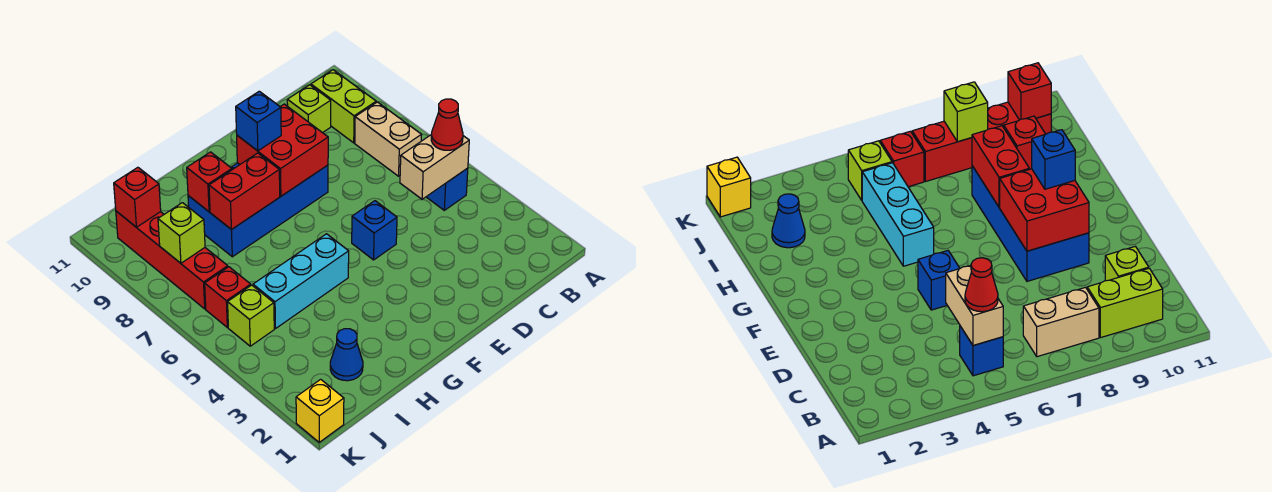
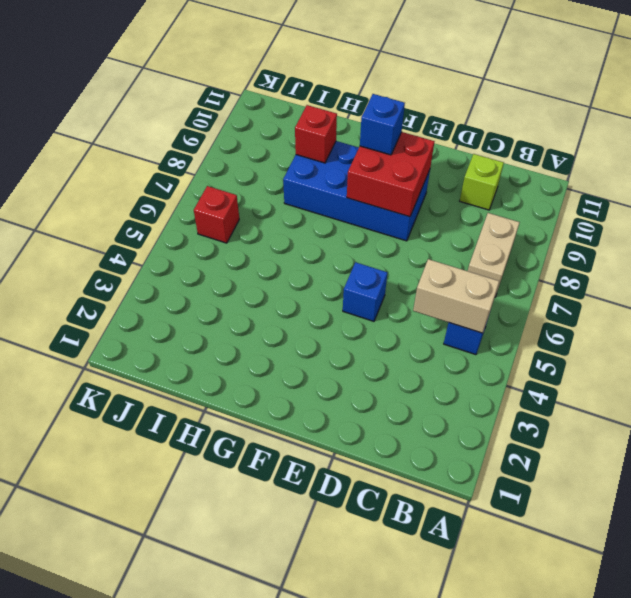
none -> lime brick B9:B10 level 1
none -> cyan brick G5:I5 level 1
none -> blue cone I2 level 1

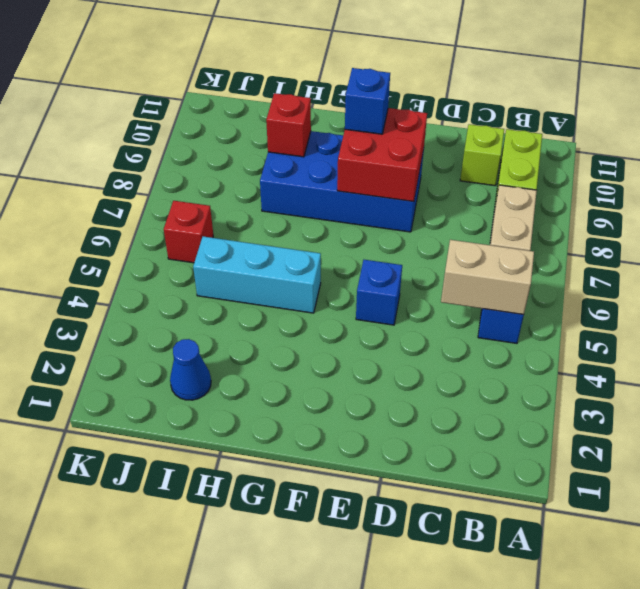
none -> lime brick J5 level 1
none -> red brick J7:J10 level 1
none -> yellow brick K1 level 1

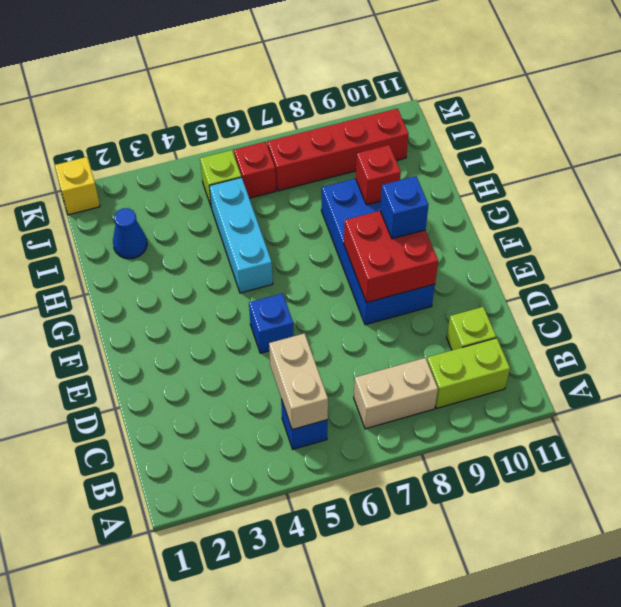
none -> red brick G8:H8 level 2
none -> lime brick J8 level 2
none -> red brick J10 level 2

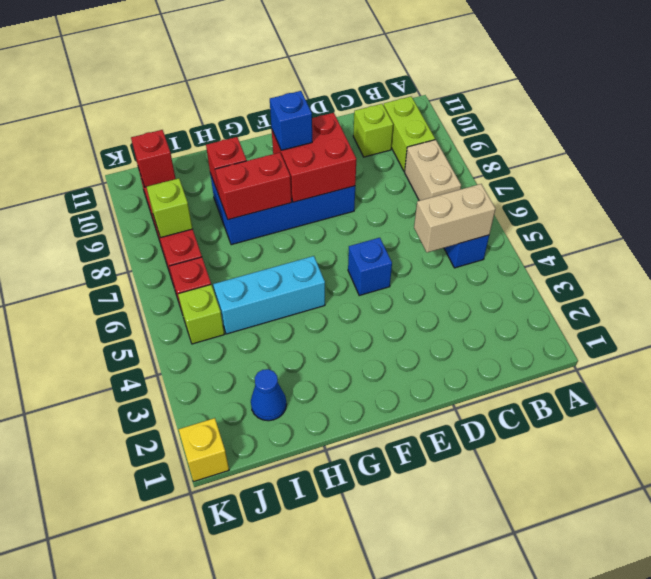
none -> red cone B5 level 3

